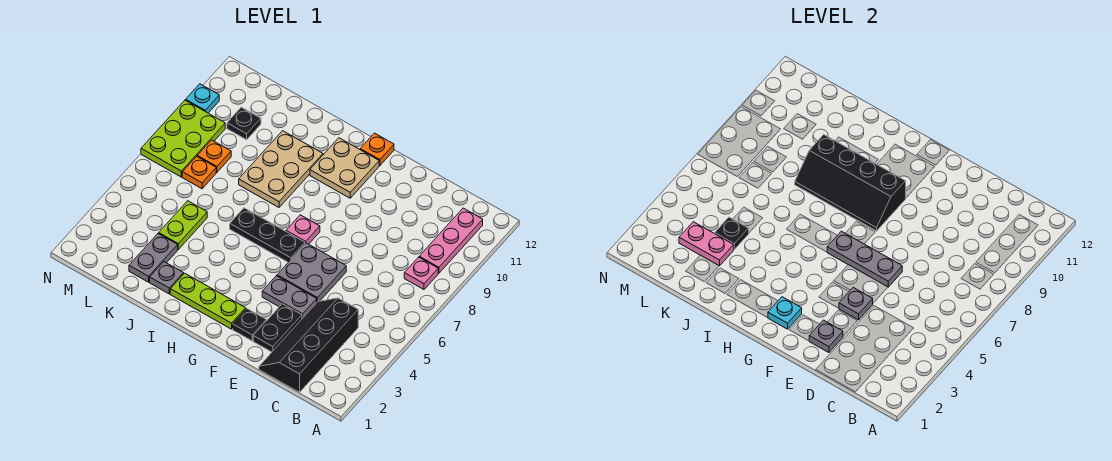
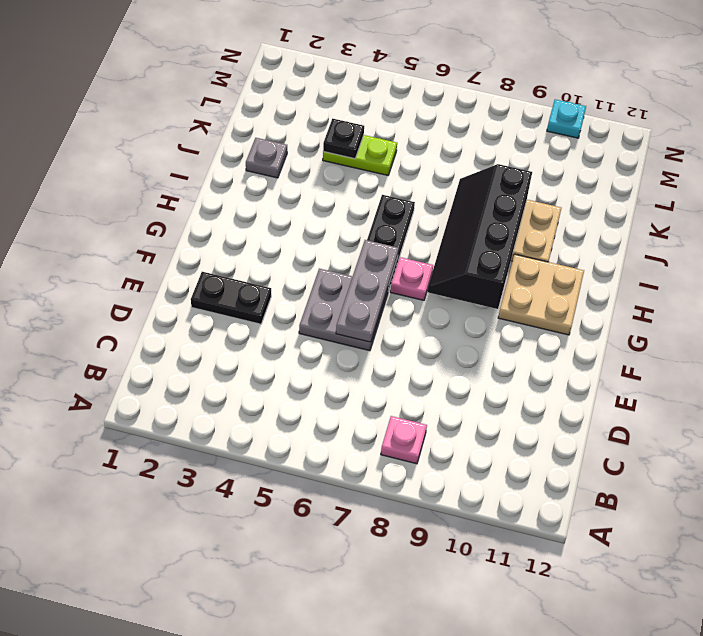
none -> pink plate B9:B11 level 1
none -> black slope C1:D4 level 1 top C
none -> grey plate E4:F4 level 1

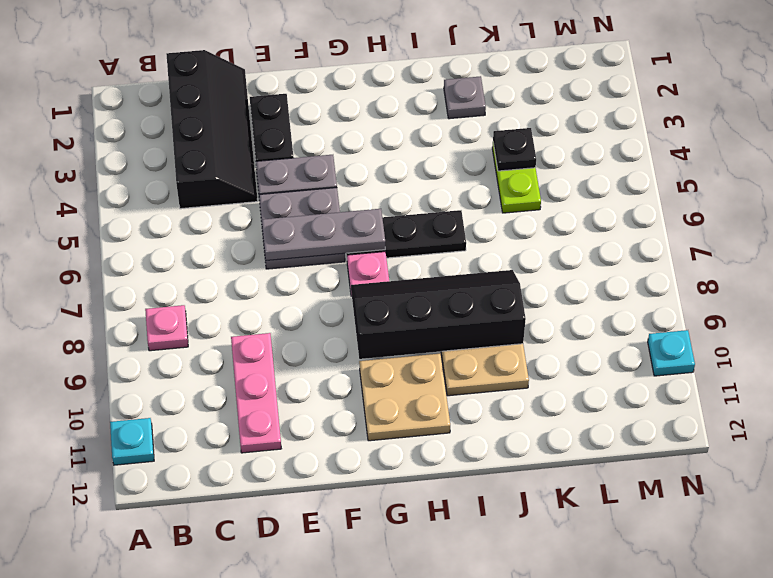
cyan plate A11 level 1 -> cyan plate G2 level 2
pink plate D9:D11 level 1 -> pink plate B9:B11 level 1
none -> black plate F2 level 1
none -> lime plate G2:I2 level 1
none -> orange plate G12 level 1

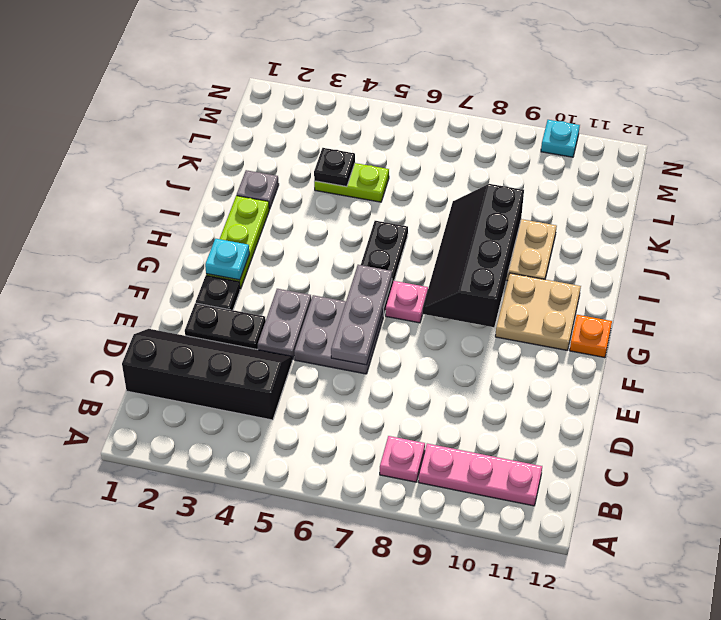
none -> grey plate K2:K3 level 1
none -> orange plate L7 level 1
none -> orange plate L8 level 1

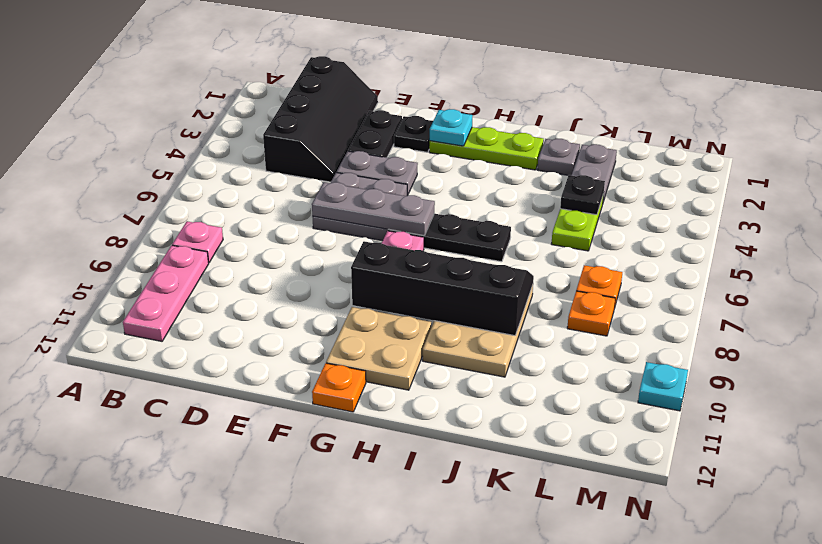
none -> black plate L10 level 1
none -> lime plate M7:N9 level 1
none -> grey plate E2 level 2

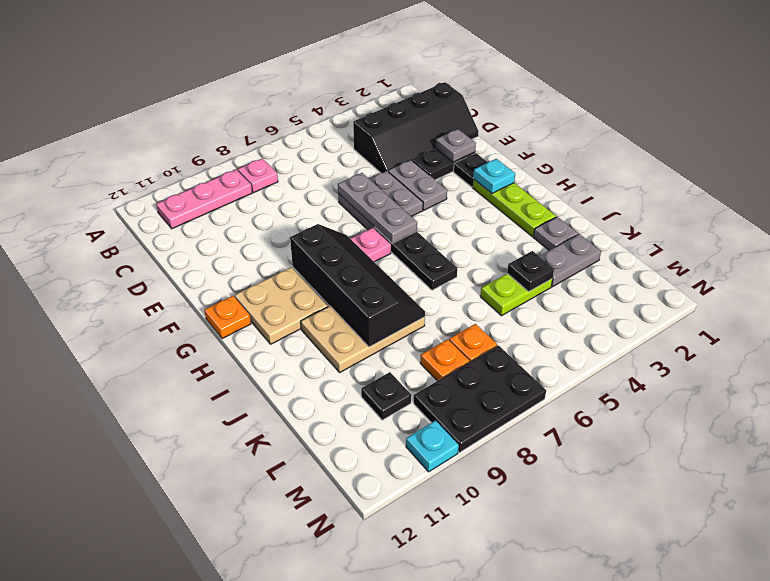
black plate M7:N9 level 1 -> lime plate M7:N9 level 1
none -> grey plate E4 level 2
none -> pink plate K3:L3 level 2

